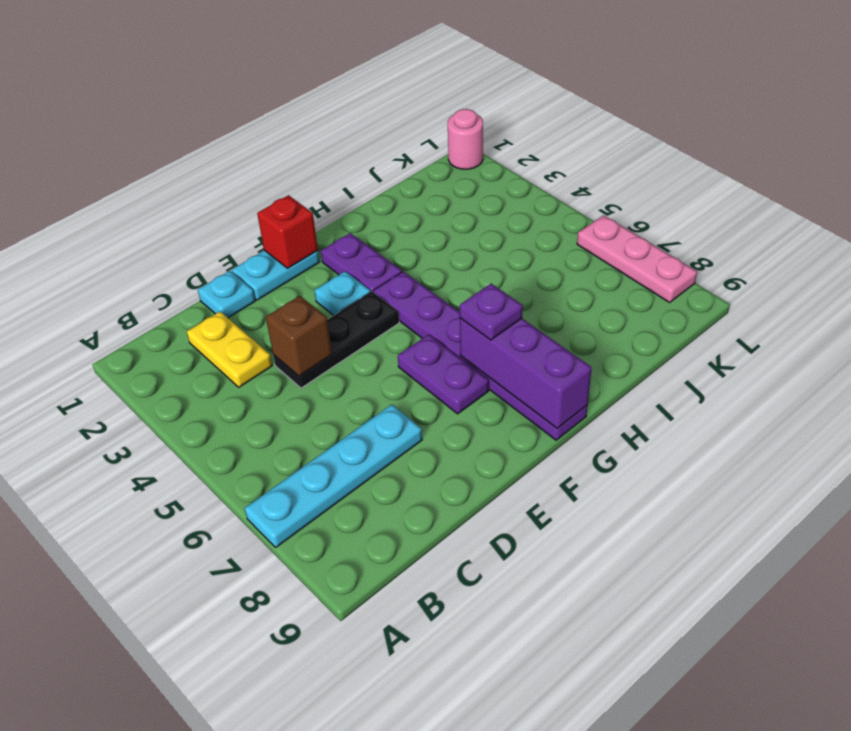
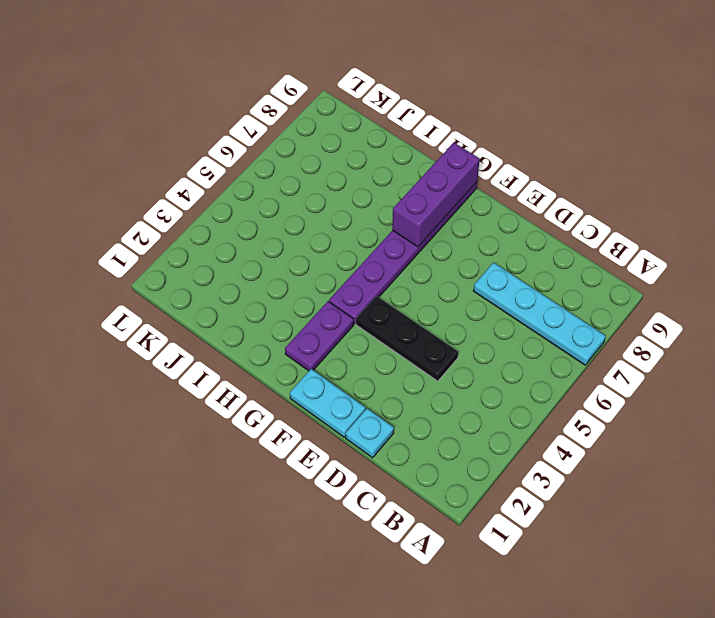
none -> yellow plate C2:C3 level 1
none -> cyan plate F3 level 1
none -> purple plate F6:F7 level 1

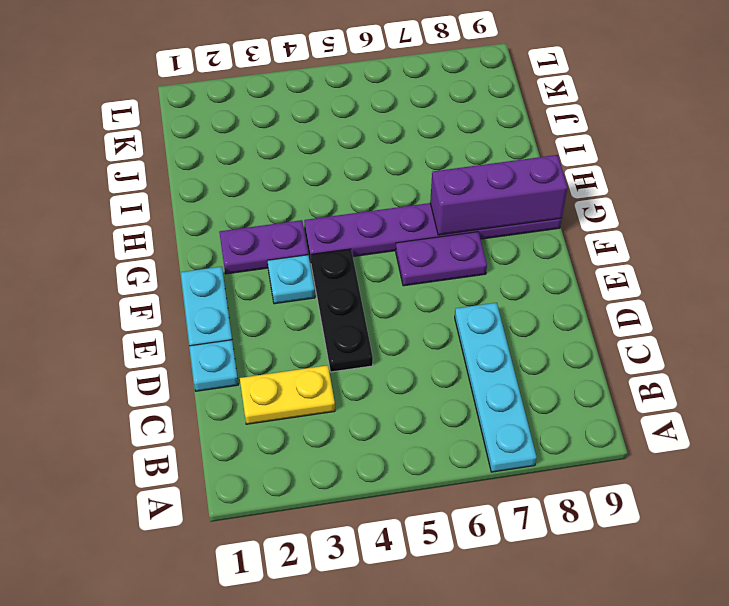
none -> pink round brick L1 level 1
none -> pink plate L6:L8 level 1
none -> brown brick D4 level 2

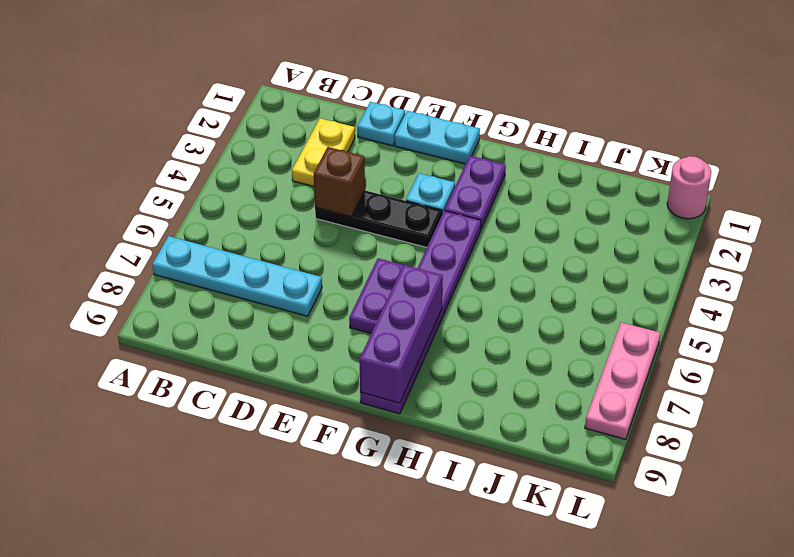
none -> red brick F1 level 2
none -> purple plate G7 level 3

